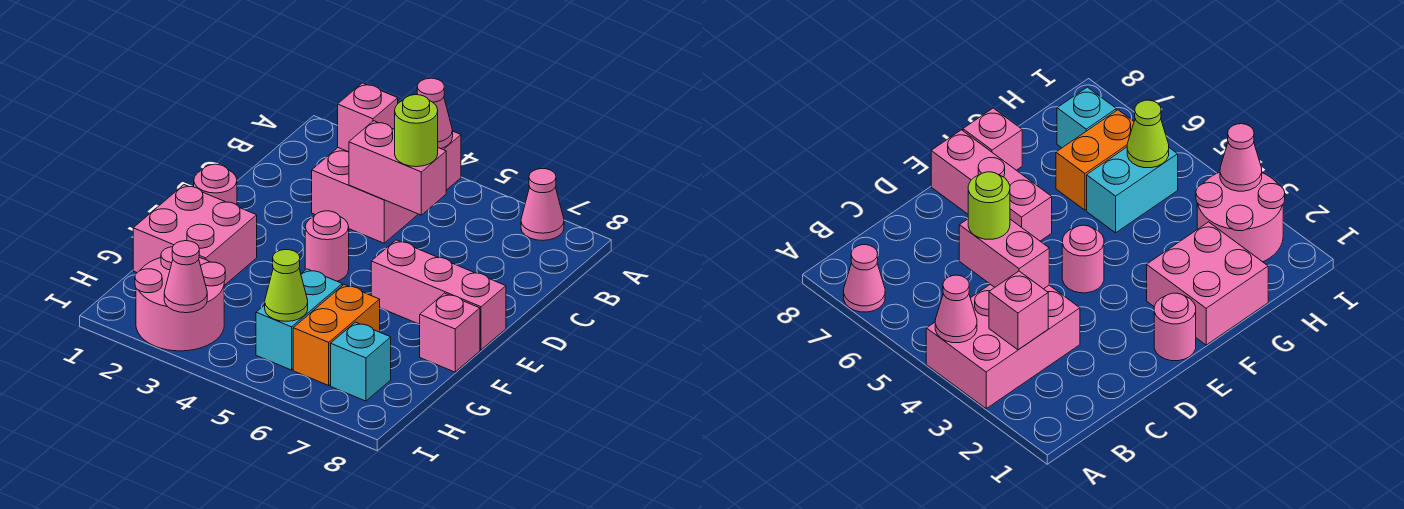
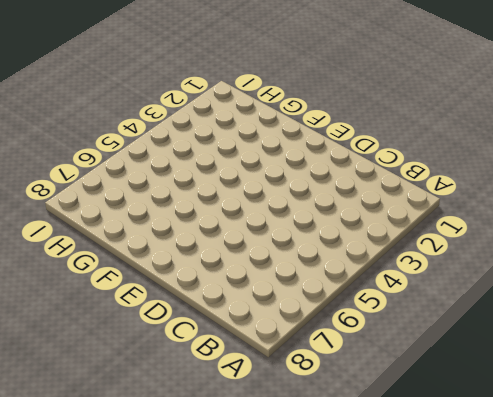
none -> pink brick A3:C4 level 1
none -> pink cone A7 level 1
none -> pink round brick E1 level 1

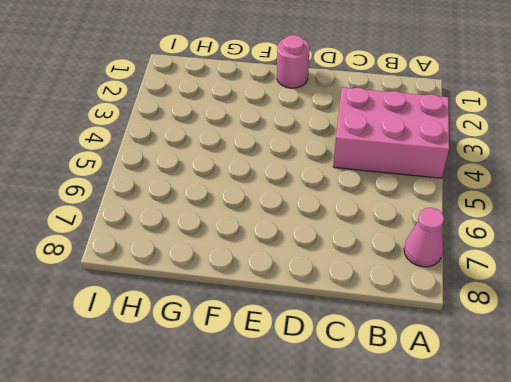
none -> pink round brick E4 level 1
none -> pink brick E6:E8 level 1
none -> pink brick F1:G2 level 1

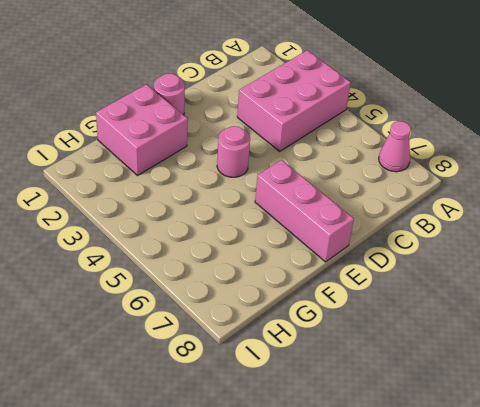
none -> pink brick F8 level 1
none -> cyan brick G5:H5 level 1
none -> orange brick G6:H6 level 1

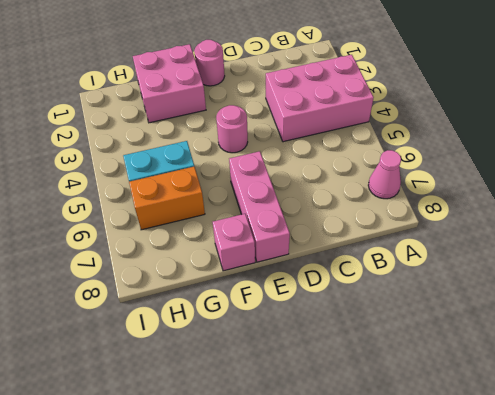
none -> pink round brick H2:I3 level 1
none -> cyan brick H7 level 1
none -> pink cone A4 level 2

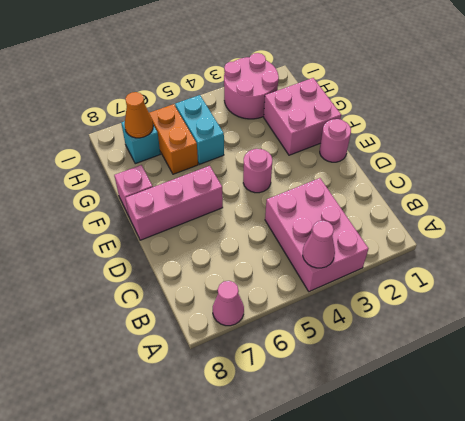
orange cone H7 level 2 -> none
none -> pink brick B3 level 2
none -> pink brick C4:C5 level 2
none -> lime cone H5 level 2

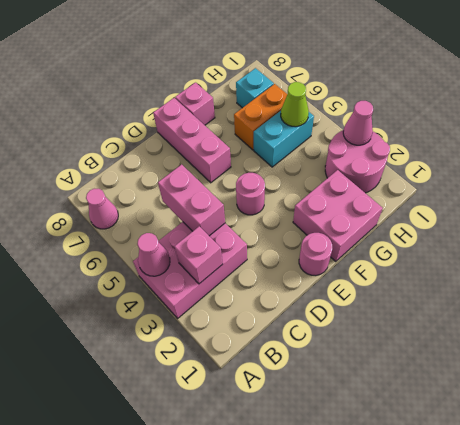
none -> lime round brick C5 level 3

